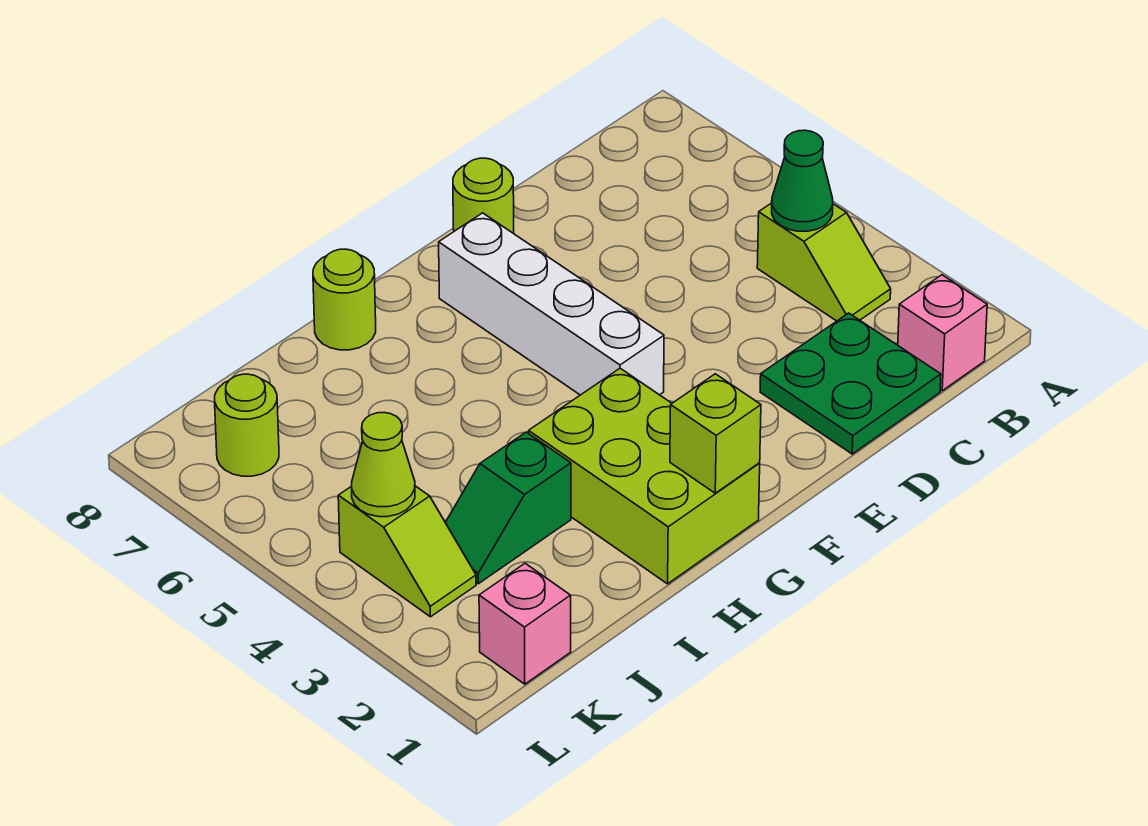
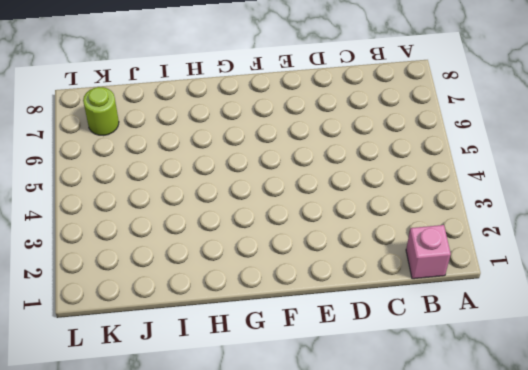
none -> lime slope B3:B4 level 1 top 4
none -> green plate C1:D2 level 1
none -> lime round brick E8 level 1

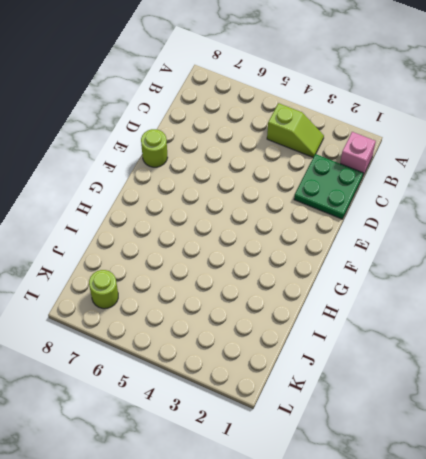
none -> white brick F4:F7 level 1
none -> lime brick G1:H3 level 1
none -> lime round brick H8 level 1

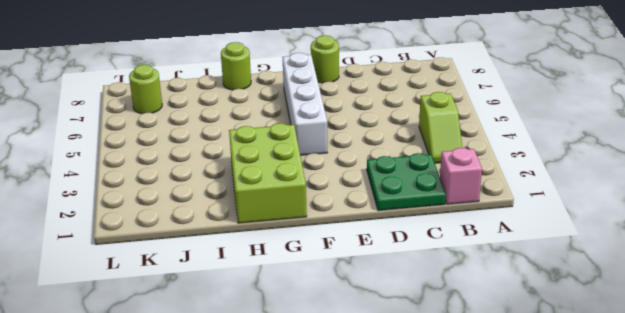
none -> green slope I3:J3 level 1 top I
none -> pink brick K1 level 1
none -> lime slope K3:K4 level 1 top 4

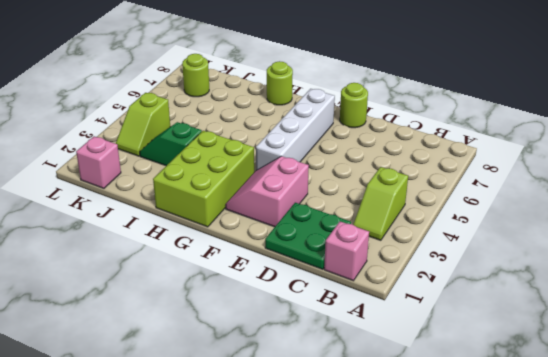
pink slope E2:F3 level 1 top E -> none
none -> green cone B4 level 2
none -> lime brick G1 level 2
none -> lime cone K4 level 2

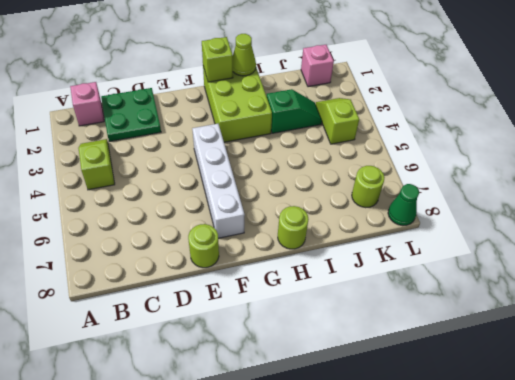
lime cone H1 level 2 -> lime cone K4 level 2
green cone L8 level 1 -> green cone B4 level 2

